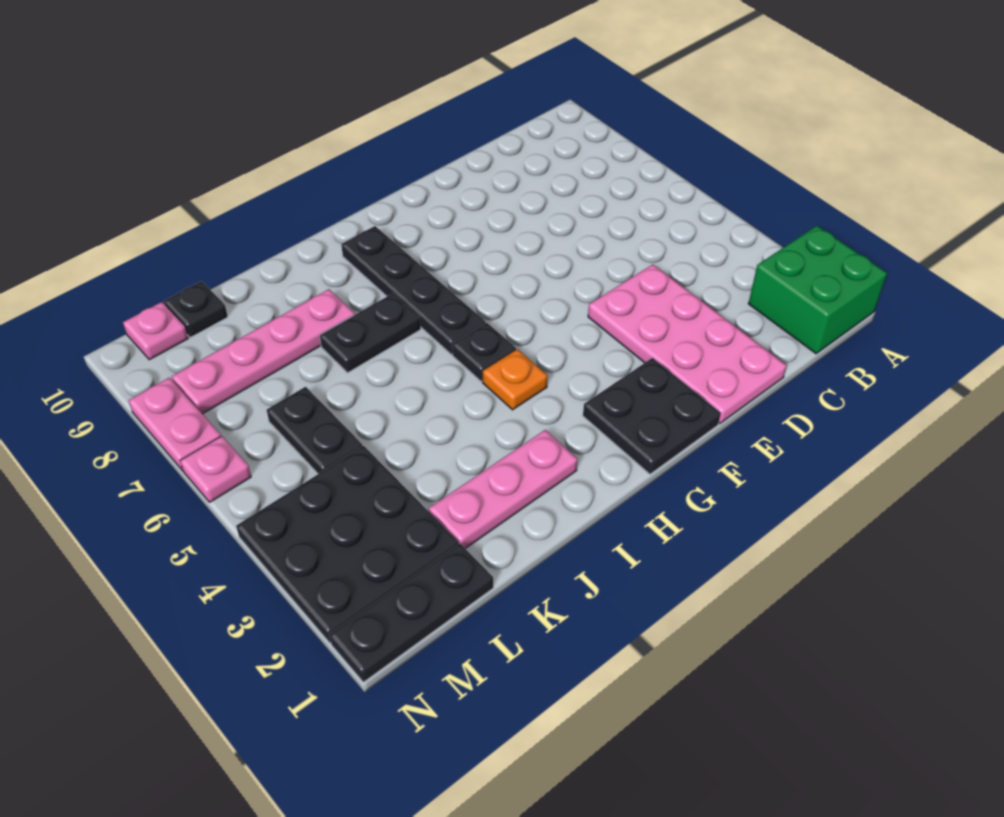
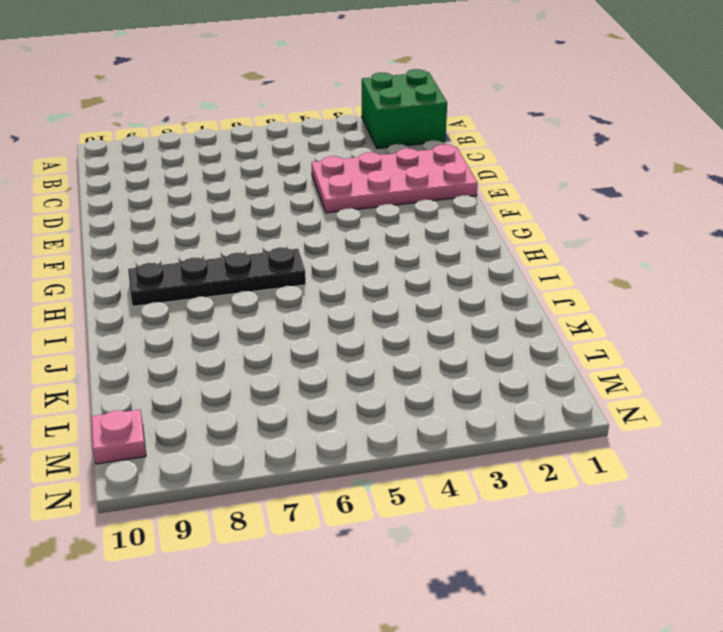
none -> black plate F1:G2 level 1
none -> orange plate H4 level 1
none -> black plate H5 level 1

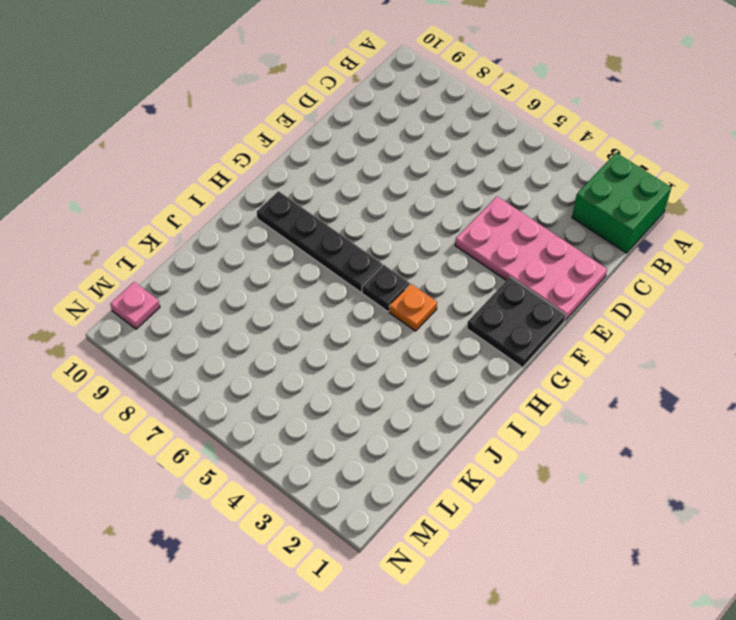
none -> pink plate I2:K2 level 1
none -> black plate I7:J7 level 1
none -> pink plate J8:M8 level 1

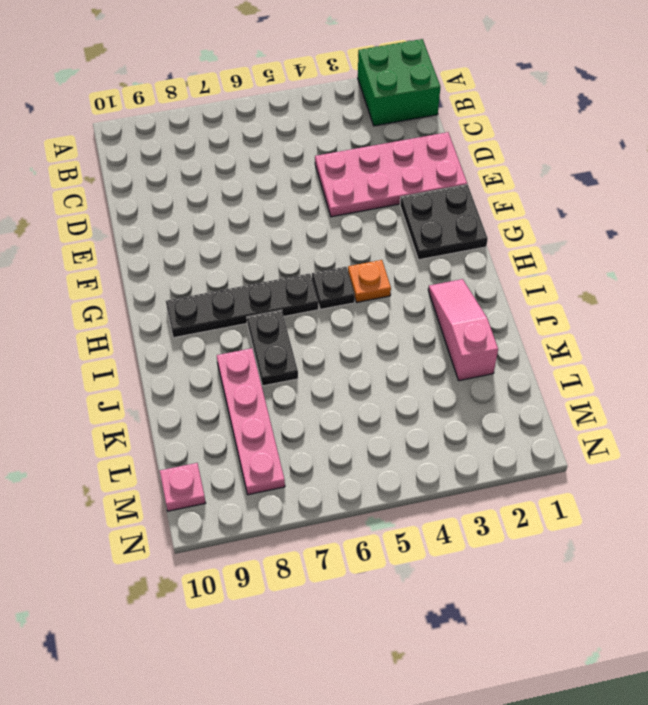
pink slope I2:K2 level 1 top K -> pink plate I2:K2 level 1
none -> black plate L1:N1 level 1
none -> black plate L2:N4 level 1
none -> black plate L5:L6 level 1

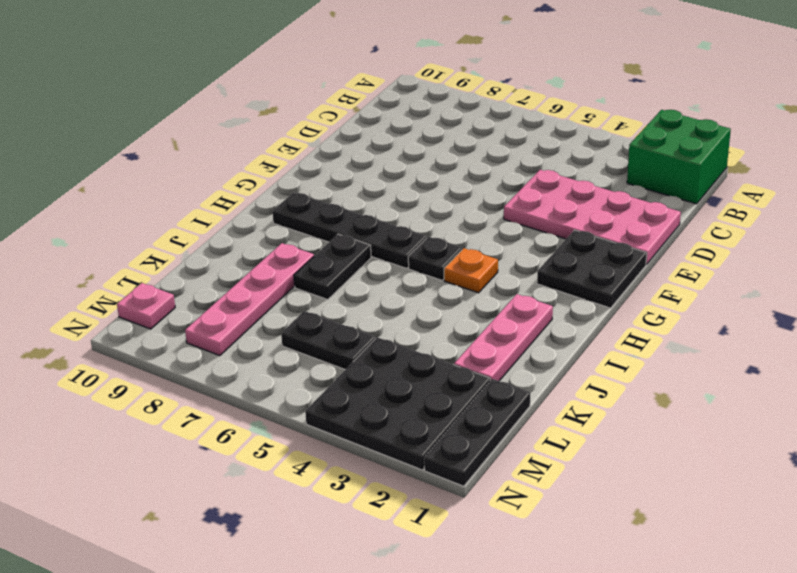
none -> black plate L10 level 1
none -> pink plate N6 level 1
none -> pink plate N7:N8 level 1

